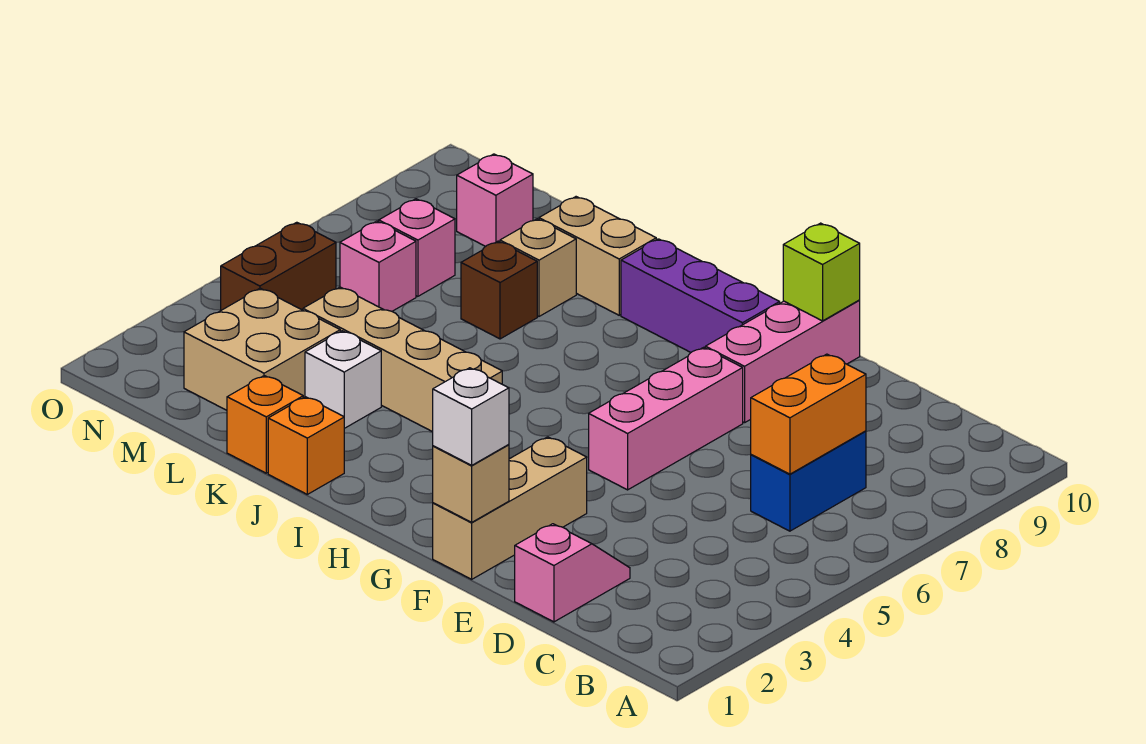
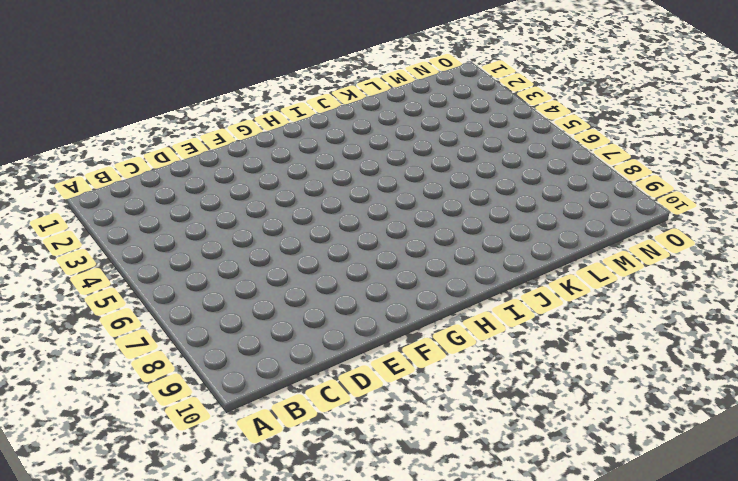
none -> blue brick C6:C7 level 1
none -> pink slope D1:D2 level 1 top 1
none -> tan brick F1:F3 level 1

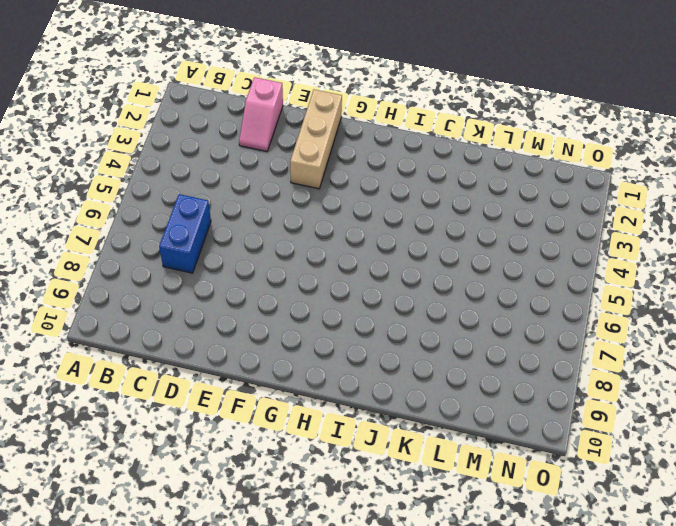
none -> pink brick F5:F7 level 1
none -> pink brick F8:F10 level 1
none -> purple brick G9:I9 level 1

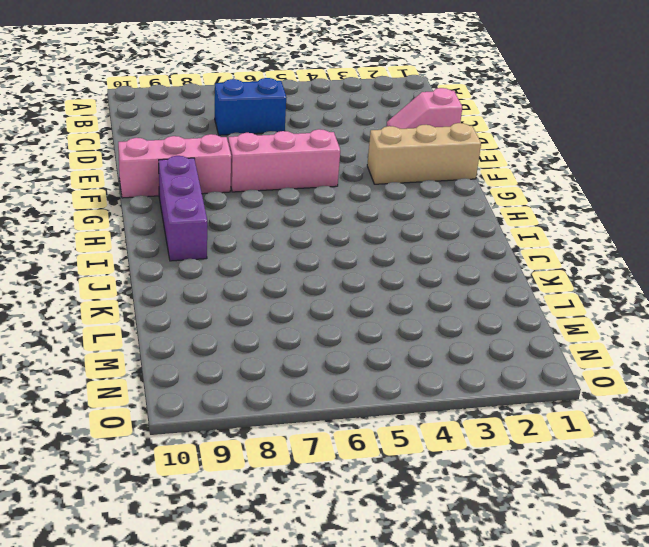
none -> tan brick I4:L4 level 1
none -> orange brick J1 level 1
none -> tan brick J9:K9 level 1

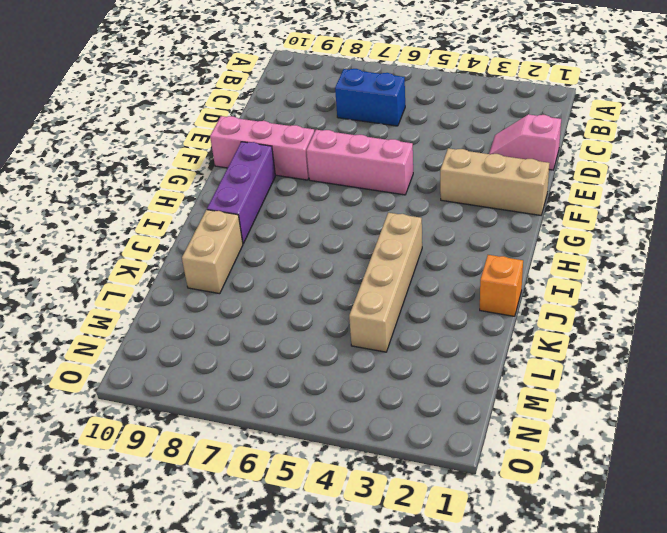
none -> orange brick K1 level 1
none -> white brick K3 level 1
none -> brown brick K7 level 1

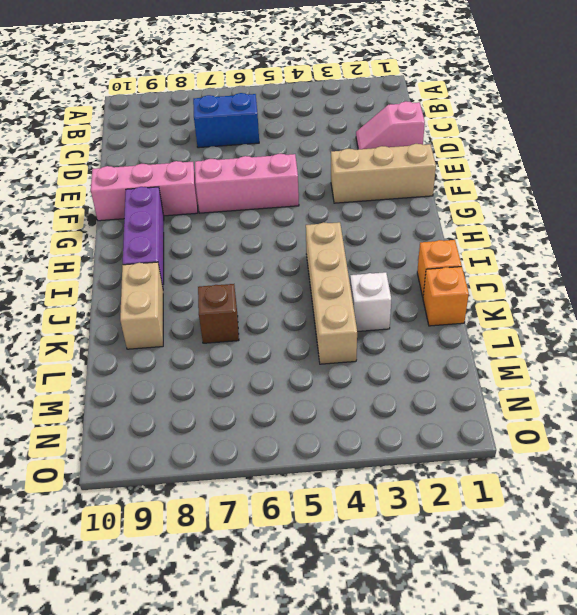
none -> tan brick K8 level 1
none -> tan brick L2:M3 level 1
none -> pink brick M6 level 1

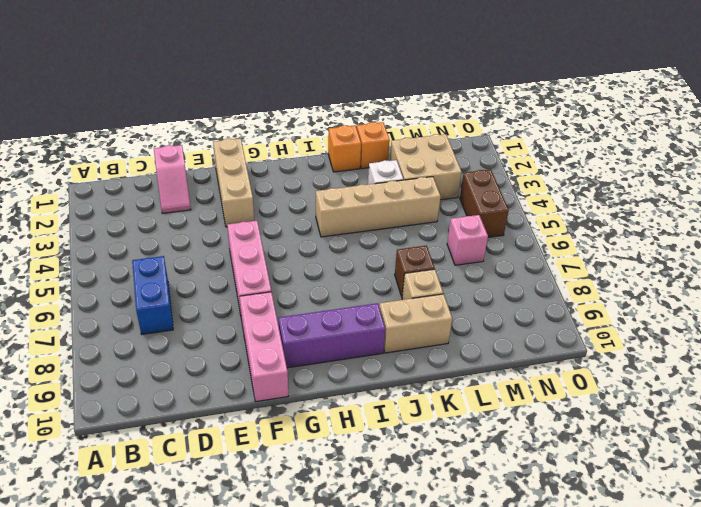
none -> pink brick M7 level 1
none -> pink brick M9 level 1
none -> orange brick C6:C7 level 2

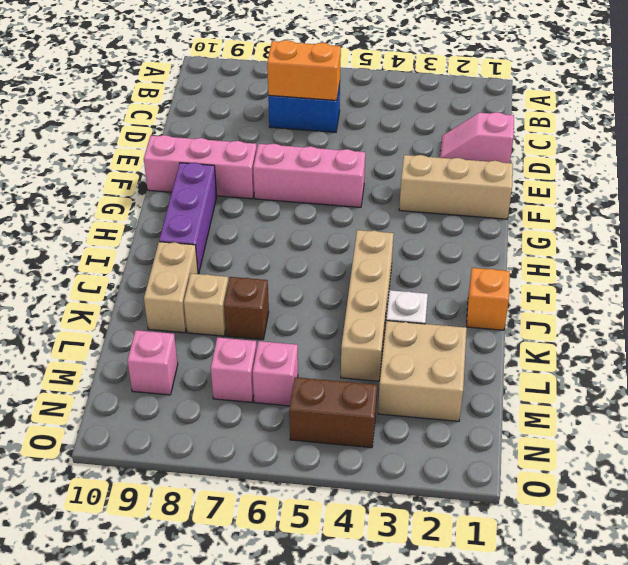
none -> orange brick K1 level 1
none -> tan brick F1 level 2
none -> lime brick F10 level 2

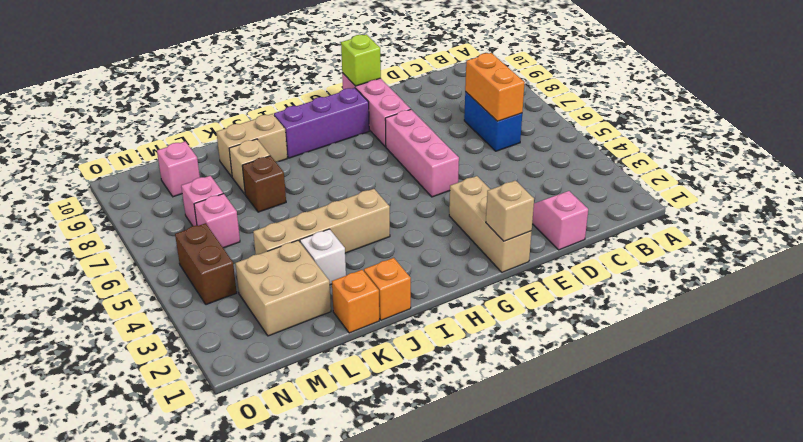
none -> white brick F1 level 3

